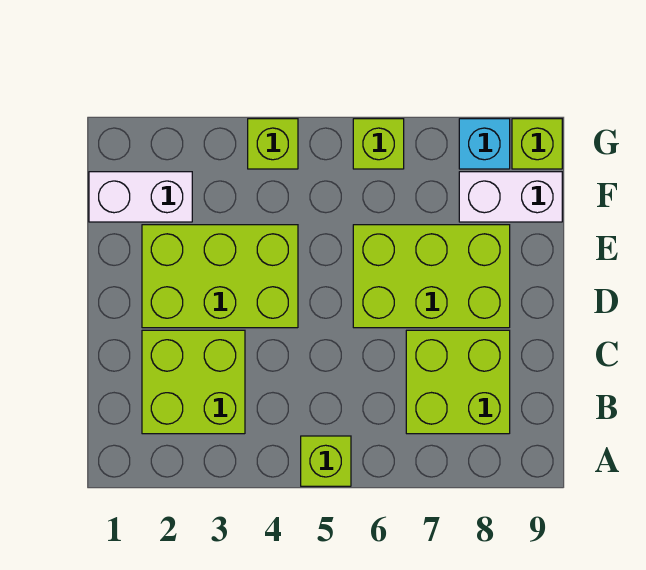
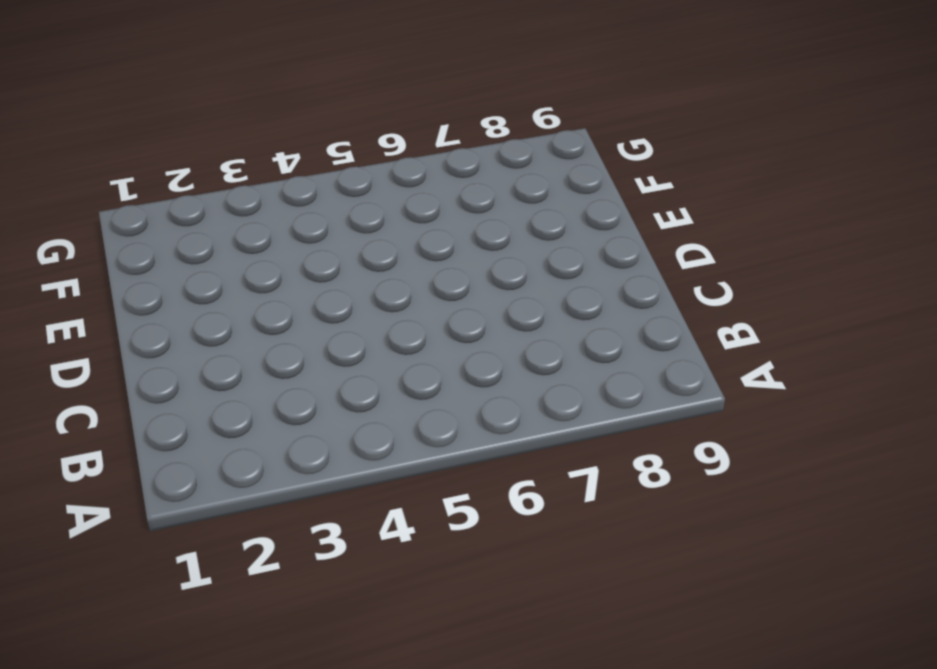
none -> lime brick A5 level 1
none -> lime brick B2:C3 level 1

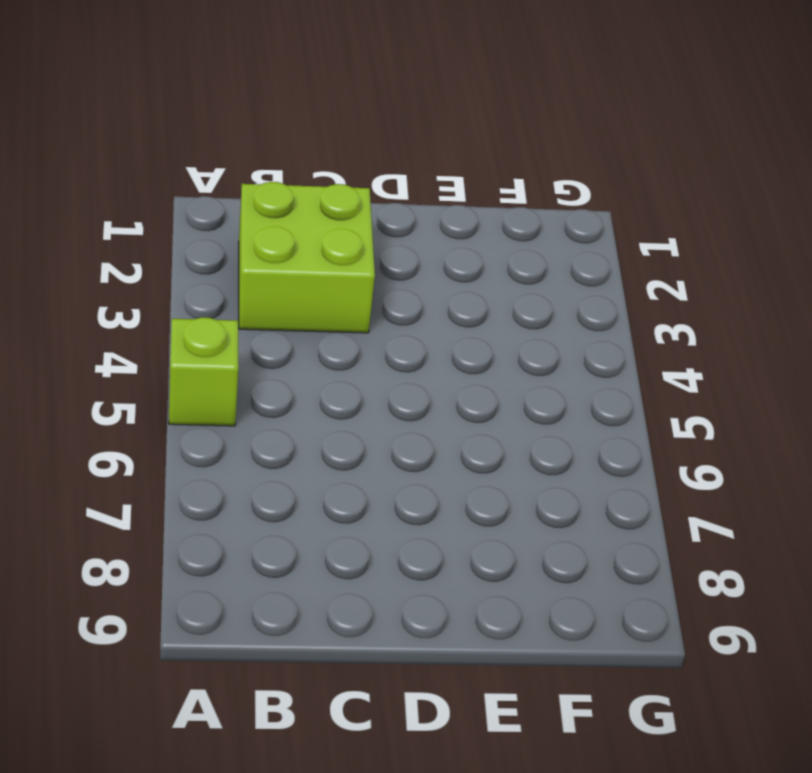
none -> lime brick B7:C8 level 1
none -> lime brick D2:E4 level 1

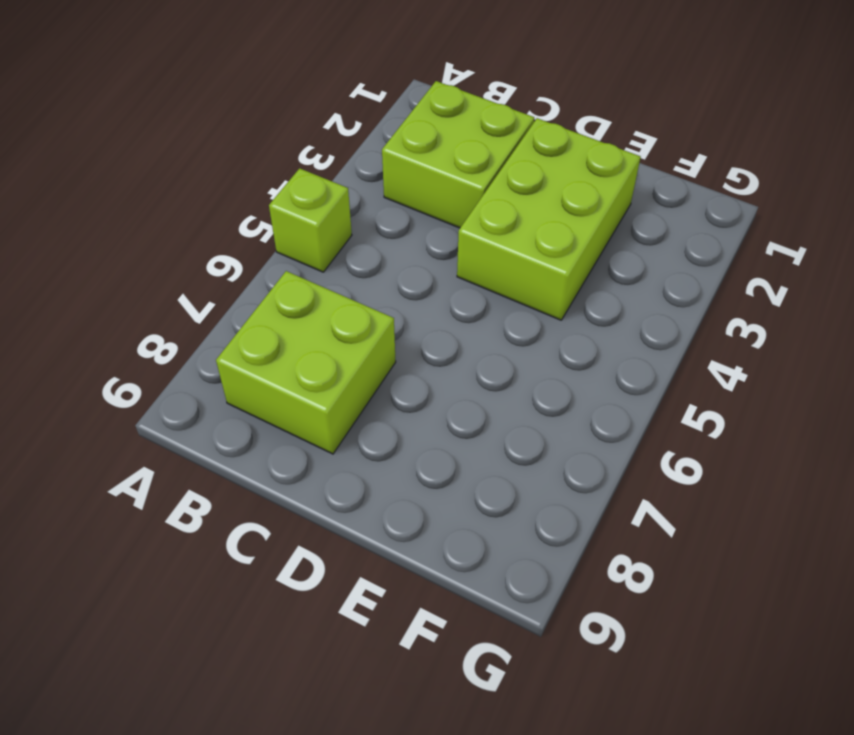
none -> lime brick D6:E8 level 1
none -> white brick F1:F2 level 1

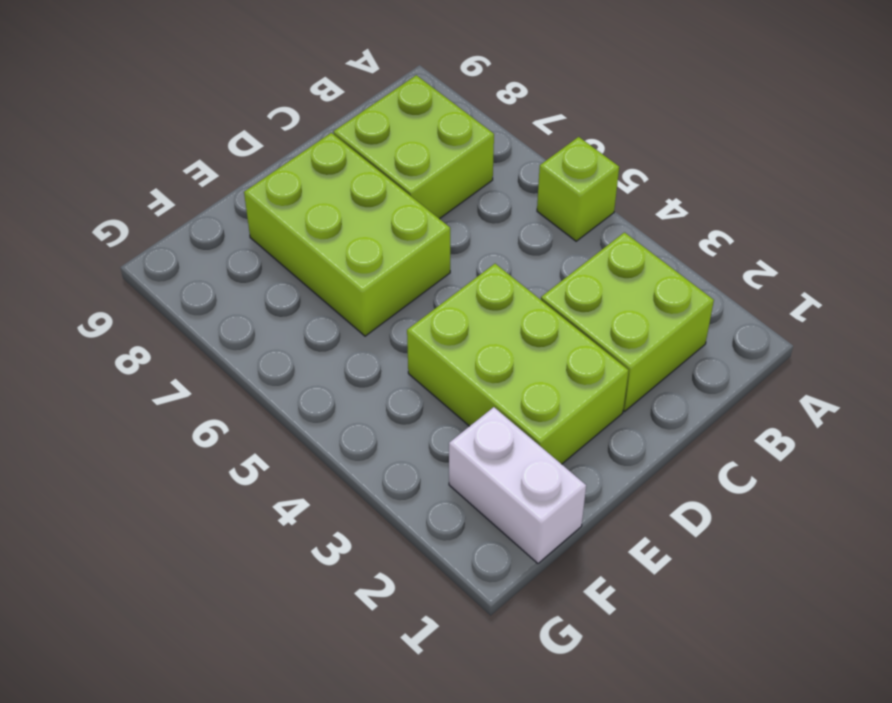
none -> white brick F8:F9 level 1
none -> lime brick G4 level 1

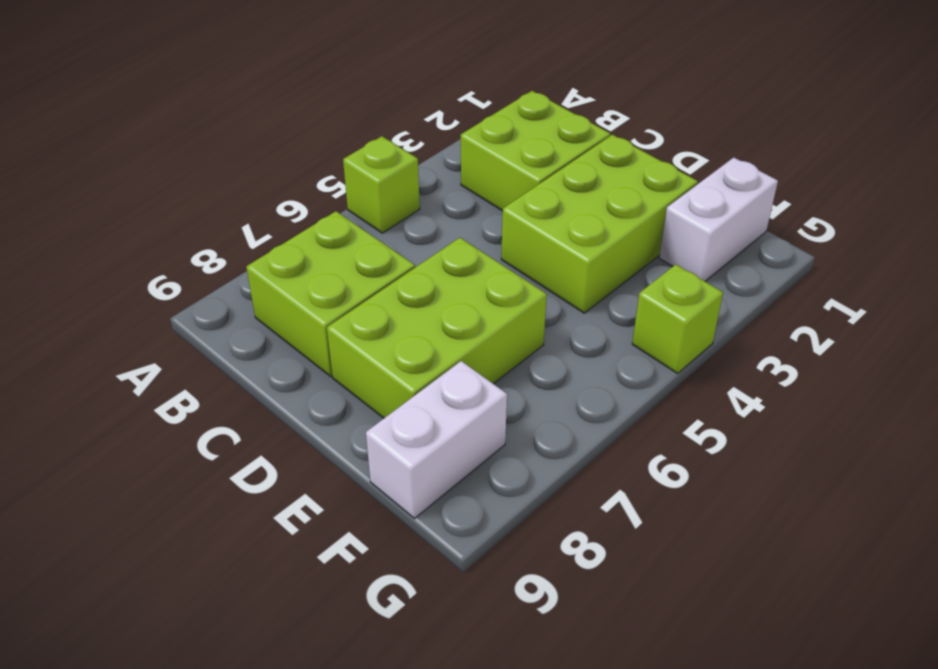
none -> lime brick G6 level 1
none -> cyan brick G8 level 1

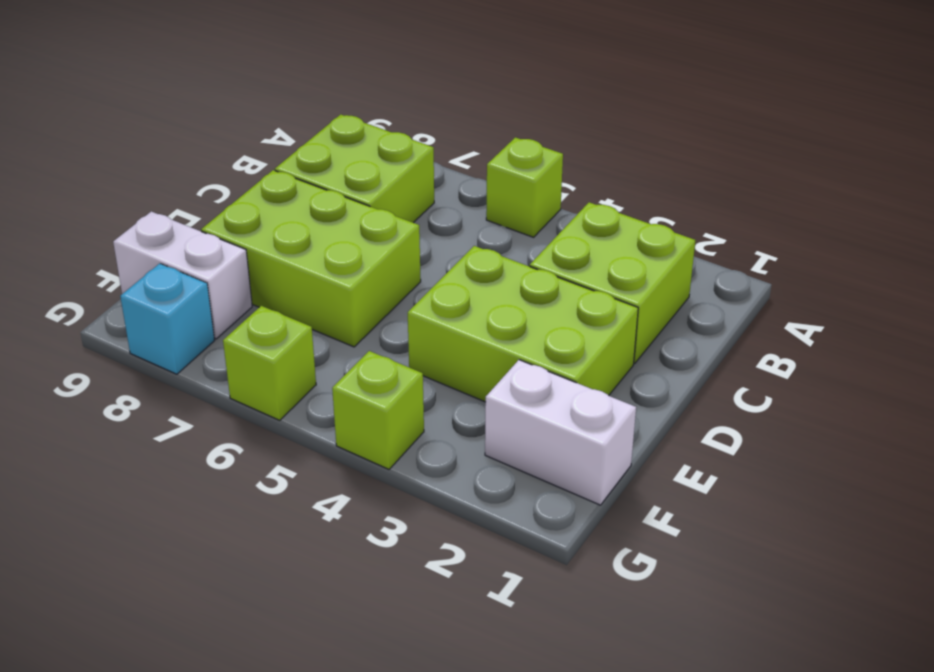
none -> lime brick G9 level 1

